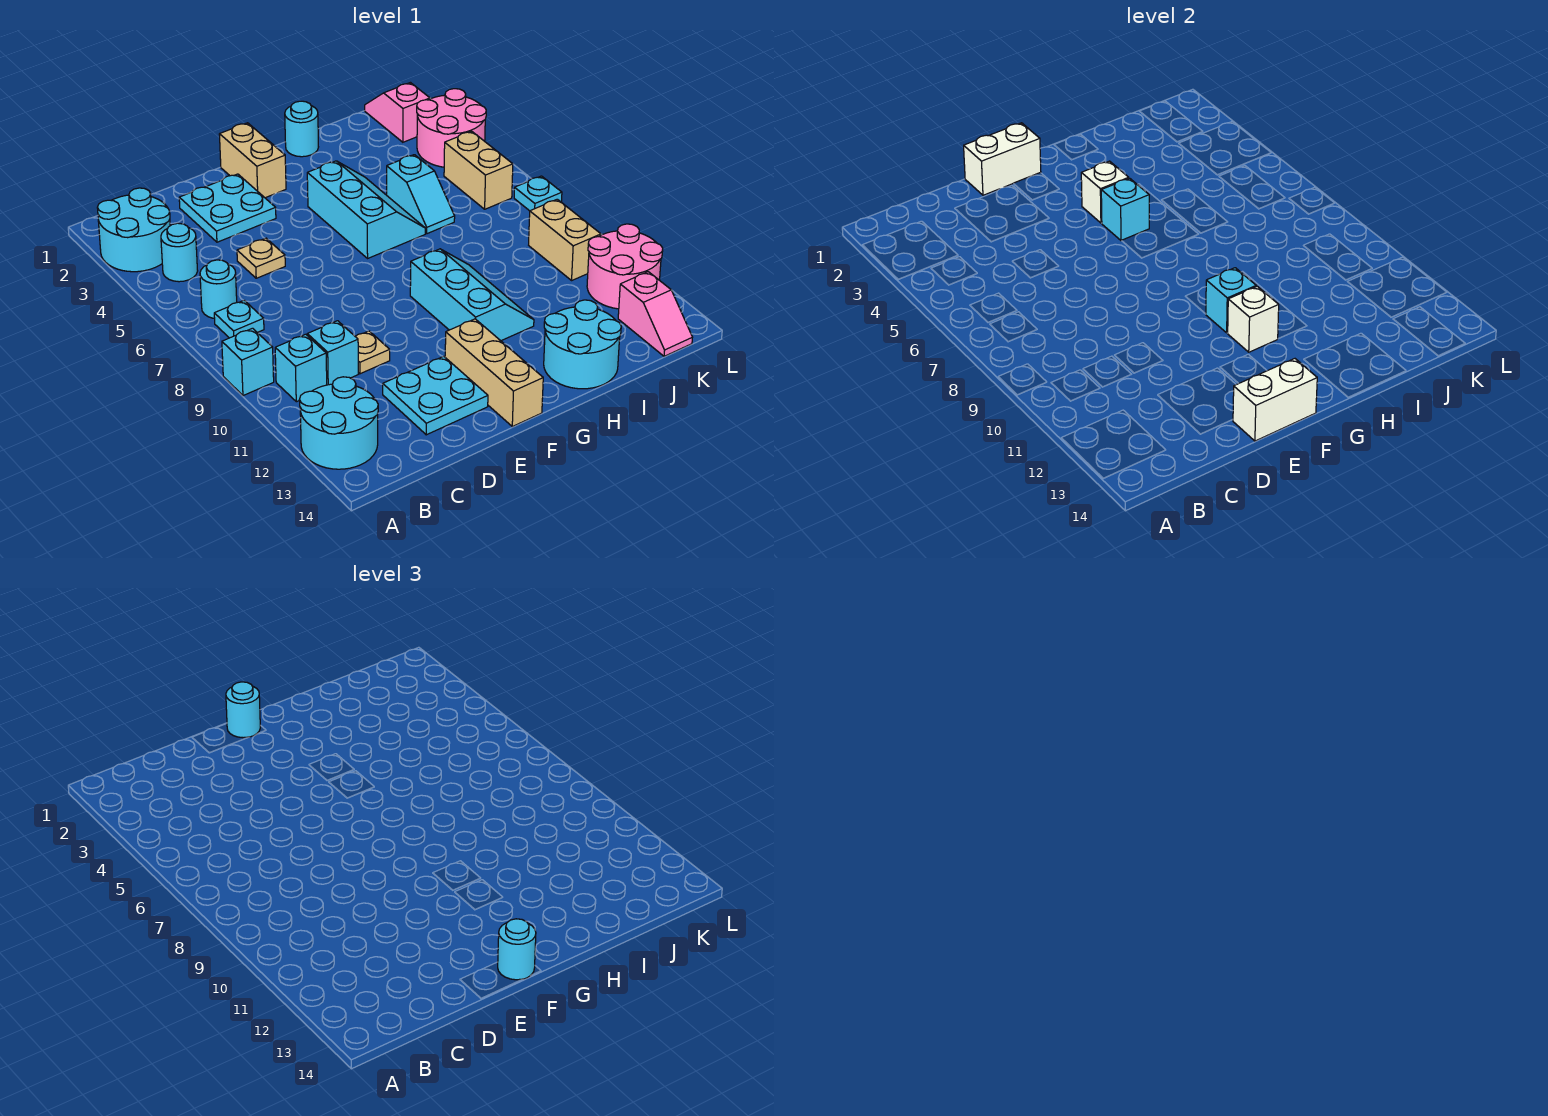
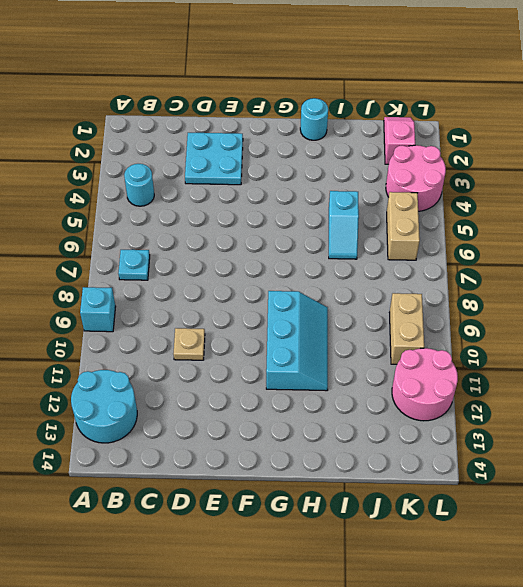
none -> cyan round brick A2:B3 level 1
none -> cyan round brick B6 level 1
none -> cyan brick B10 level 1
none -> cyan brick C10 level 1

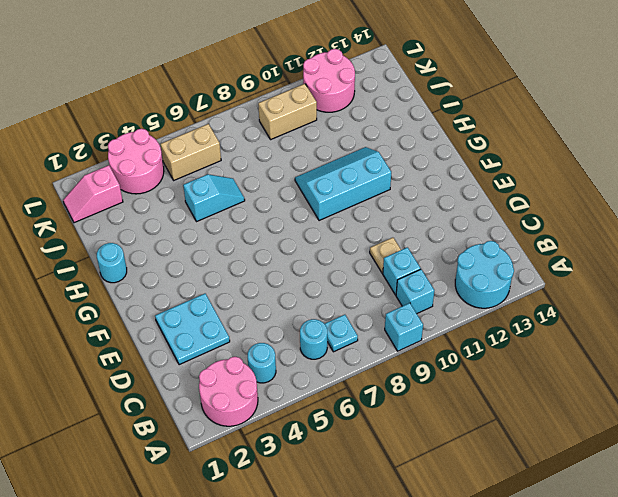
pink round brick A2:B3 level 1 -> cyan round brick A2:B3 level 1
none -> tan plate D5 level 1
none -> cyan plate D12:E13 level 1
none -> tan brick F1:F2 level 1
none -> tan brick F12:F14 level 1

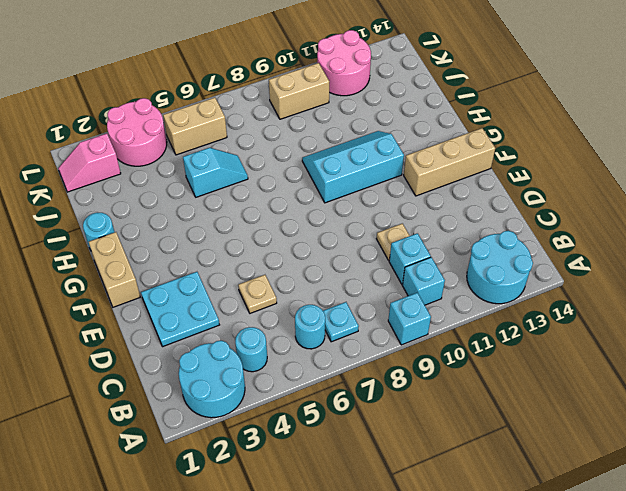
tan brick F1:G1 level 1 -> tan brick F1:F2 level 1
none -> cyan plate D12:E13 level 1
none -> cyan slope G4:H6 level 1 top G
none -> cyan round brick H13:I14 level 1
none -> pink slope K13:K14 level 1 top 13

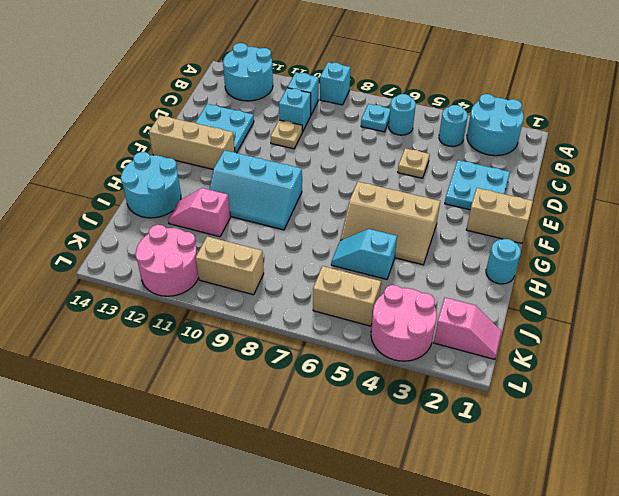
tan slope G4:H6 level 1 top G -> cyan slope G4:H6 level 1 top G
pink slope I11:I12 level 1 top 11 -> pink slope K13:K14 level 1 top 13
none -> cyan plate L7 level 1
none -> white brick E1:F1 level 2
none -> white brick E14:F14 level 2
none -> white brick G4 level 2

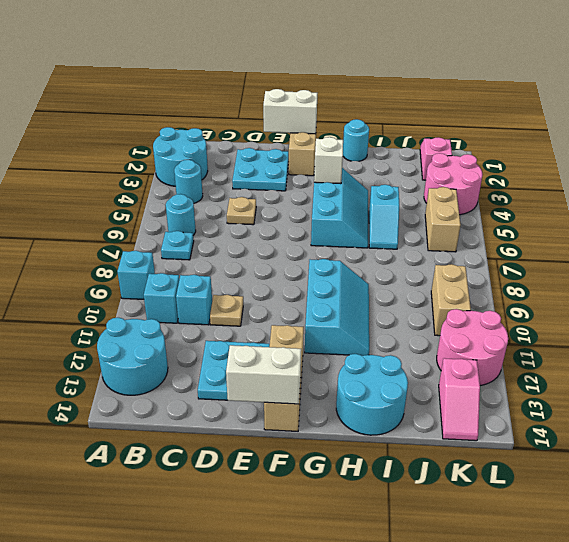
none -> cyan plate L7 level 1
none -> cyan brick G5 level 2
none -> cyan brick G10 level 2
none -> white brick G11 level 2

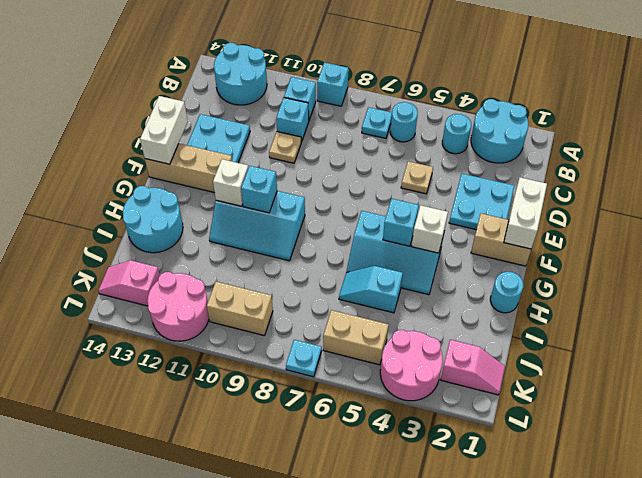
none -> cyan round brick F1 level 3
none -> cyan round brick F14 level 3

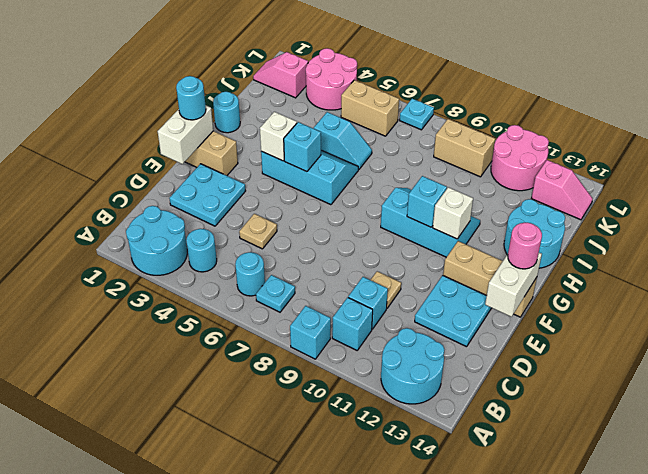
pink round brick F14 level 3 -> cyan round brick F14 level 3

